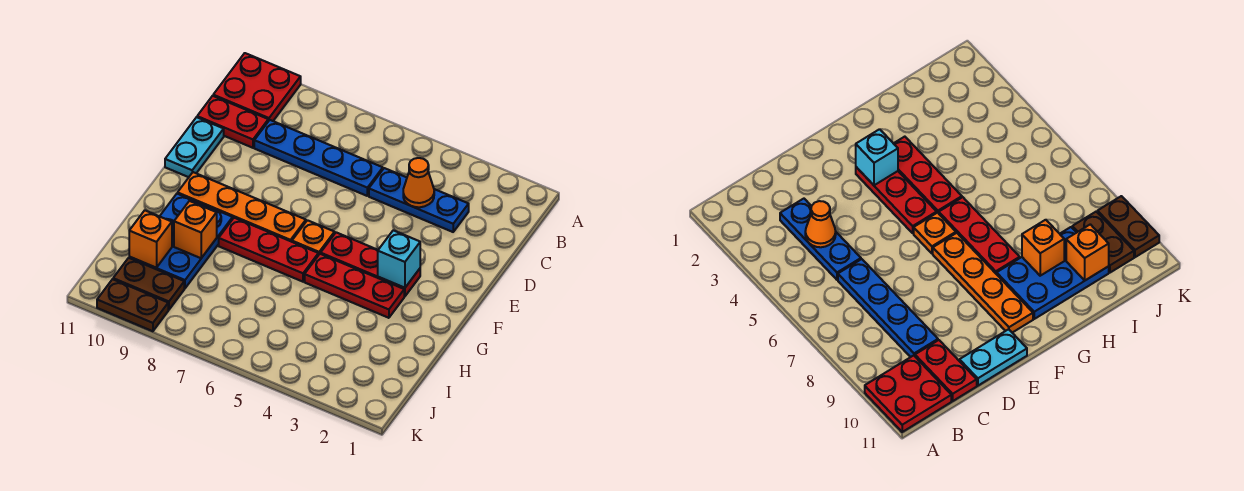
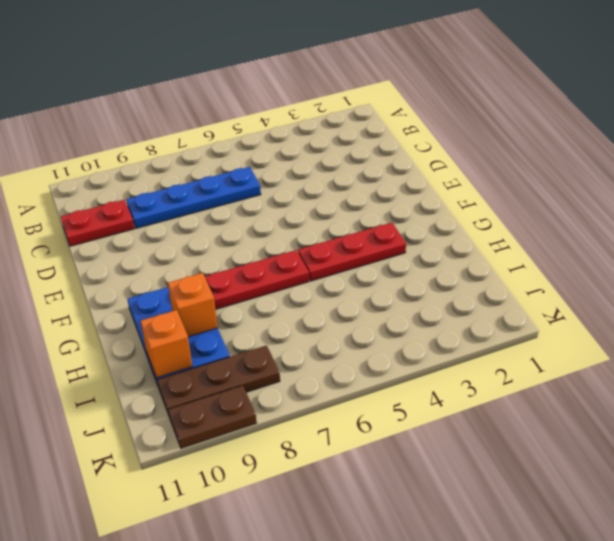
brown plate J8:J10 level 1 -> brown plate J9:J10 level 1
none -> red plate A10:B11 level 1
none -> blue plate C3:C5 level 1
none -> cyan plate D11:E11 level 1

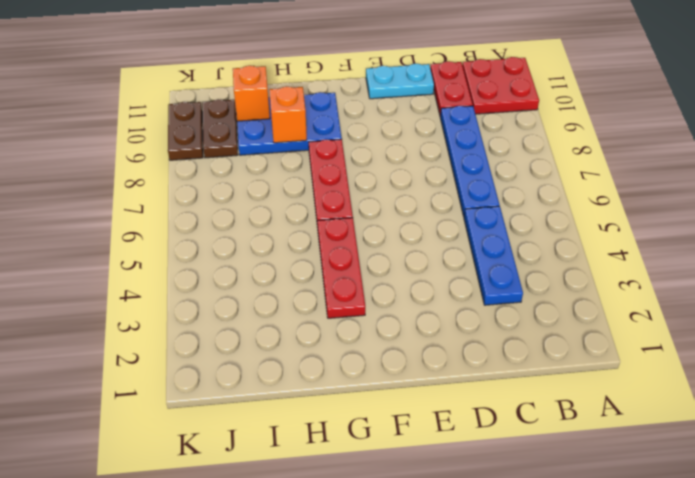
none -> red plate F3:F5 level 1
none -> orange plate F6 level 1
none -> orange plate F7:F10 level 1

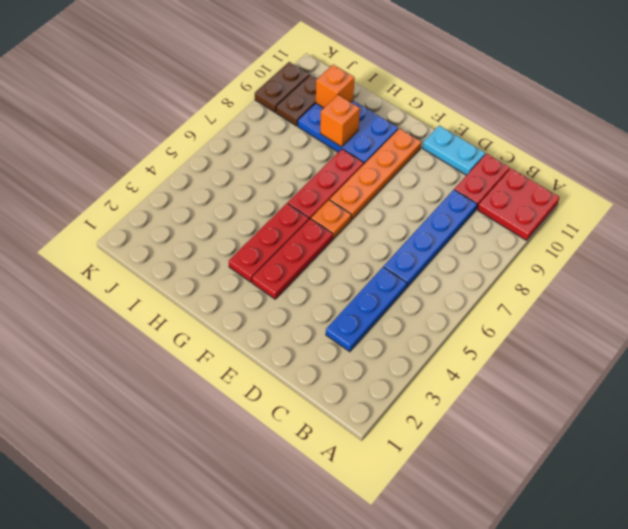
none -> orange cone C4 level 2
none -> cyan brick F3 level 2

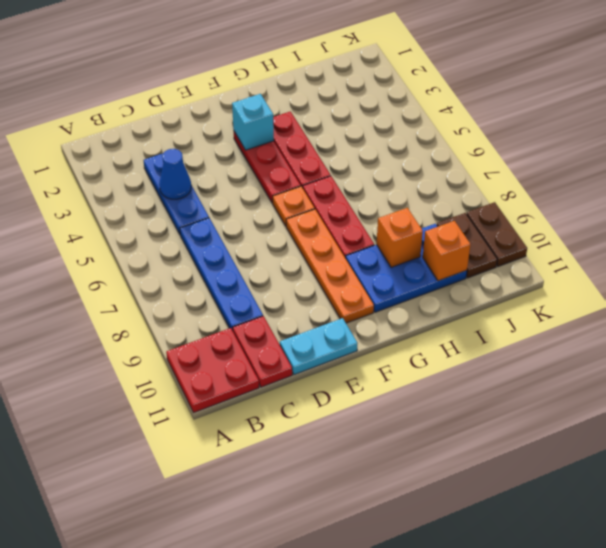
blue cone C4 level 2 -> orange cone C4 level 2

